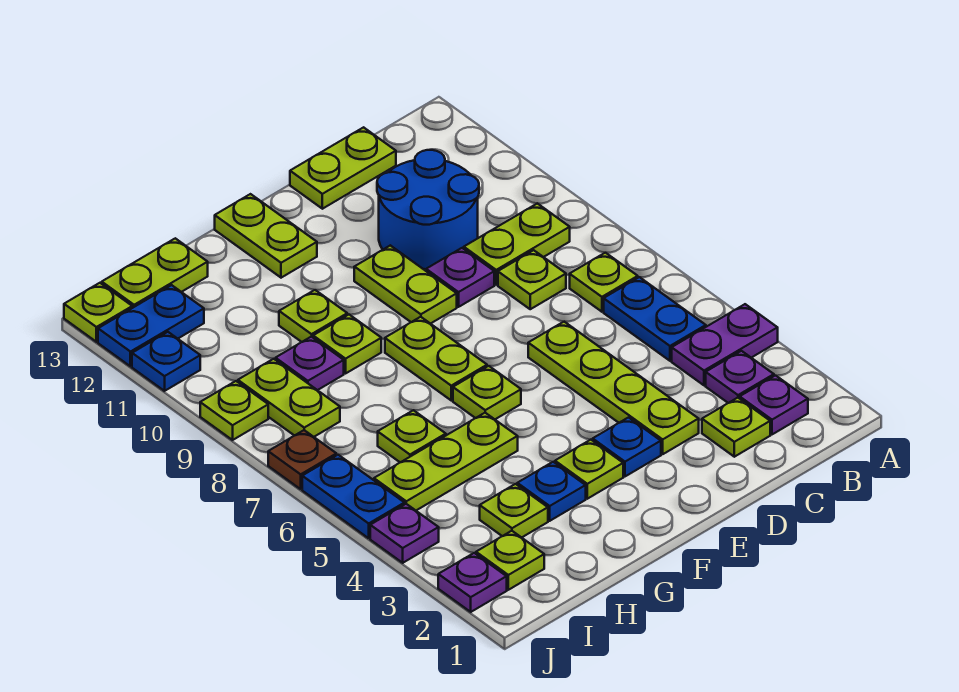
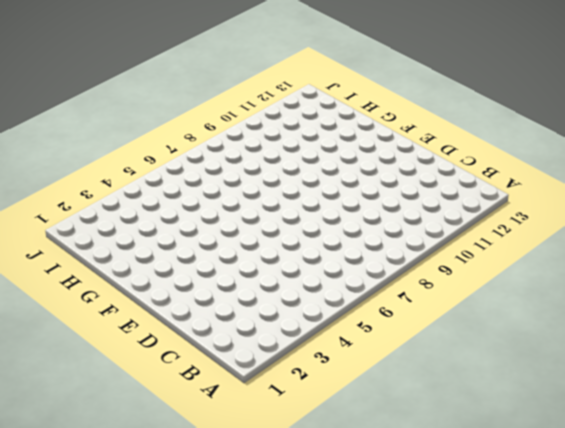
none -> purple plate A4:B4 level 1
none -> purple plate B2 level 1
none -> purple plate B3 level 1
none -> blue plate B5:B6 level 1

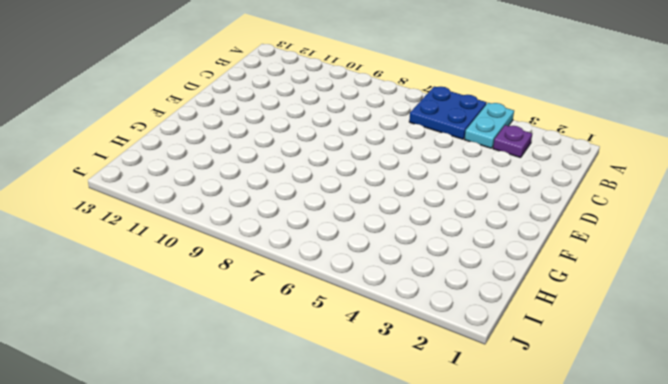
cyan plate A4:B4 level 1 -> purple plate A4:B4 level 1
blue plate A5:B6 level 1 -> blue plate B5:B6 level 1
none -> purple plate B2 level 1
none -> lime plate B7 level 1
none -> lime plate B9:C9 level 1
none -> lime plate C2 level 1

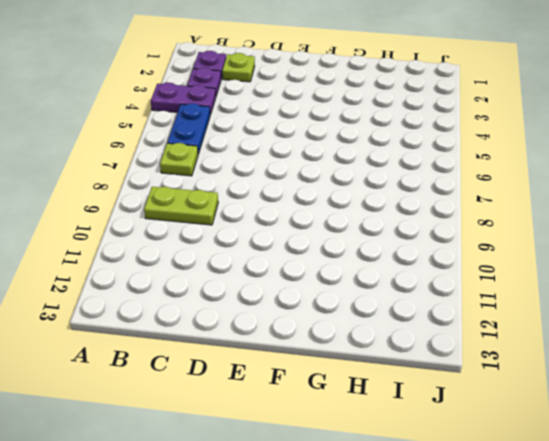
none -> lime plate C8 level 1
none -> blue round brick C10:D11 level 1
none -> lime plate C13:D13 level 1
none -> lime plate D3:D6 level 1

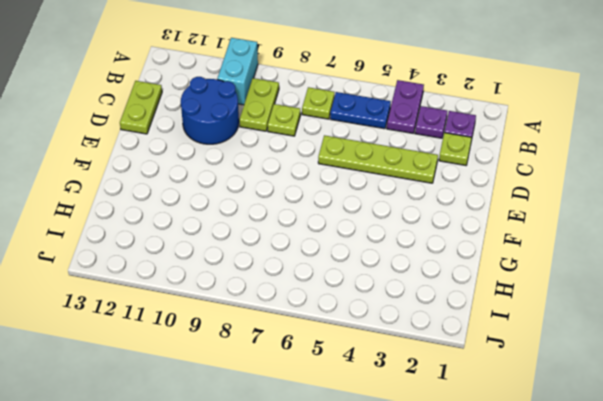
cyan brick A10:B10 level 1 -> none
none -> purple plate D9 level 1
none -> blue plate E3 level 1
none -> lime plate E9:E10 level 1
none -> lime plate F3 level 1

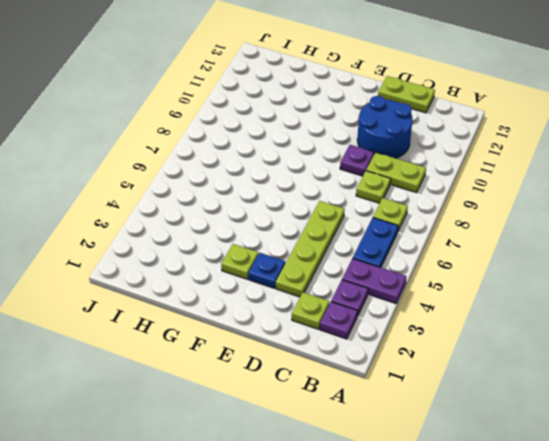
none -> lime plate E9:E10 level 1
none -> lime plate F6 level 1
none -> lime plate F7:F8 level 1
none -> lime plate F12:F13 level 1

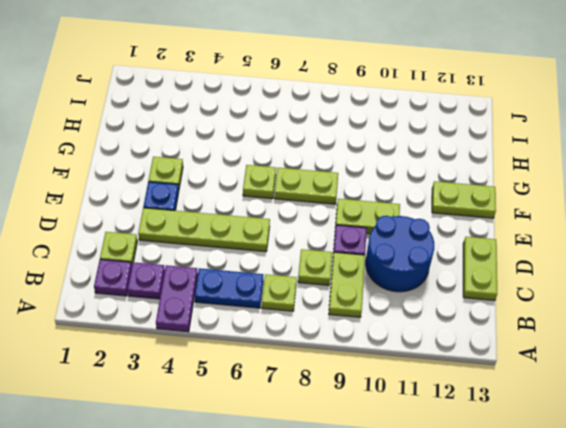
none -> blue plate G3 level 1
none -> lime plate G5:I5 level 1
none -> lime plate G9 level 1
none -> lime plate G10 level 1

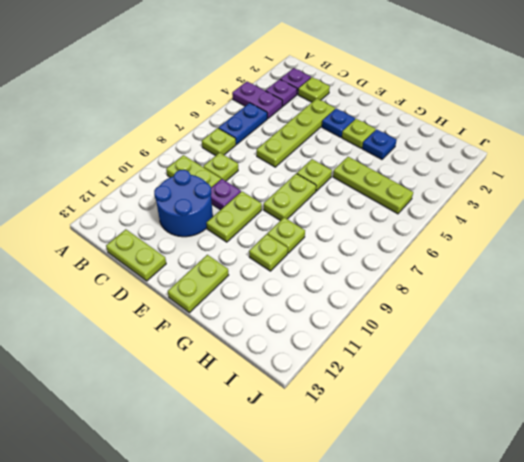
none -> lime plate H3 level 1
none -> lime plate H6 level 1
none -> purple plate H9 level 1
none -> lime plate H13:I13 level 1

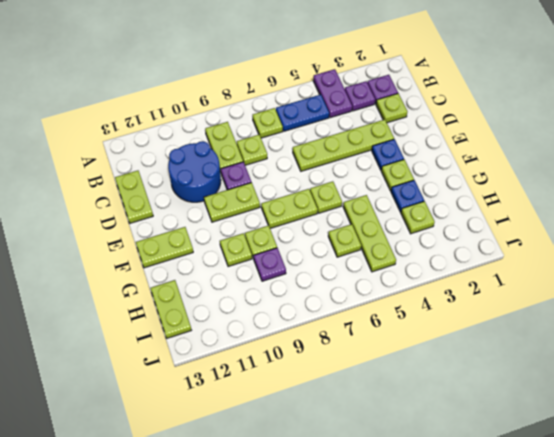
none -> lime plate I2 level 1
none -> lime plate I8:I9 level 1
none -> blue plate I12:J12 level 1
none -> purple plate J2 level 1

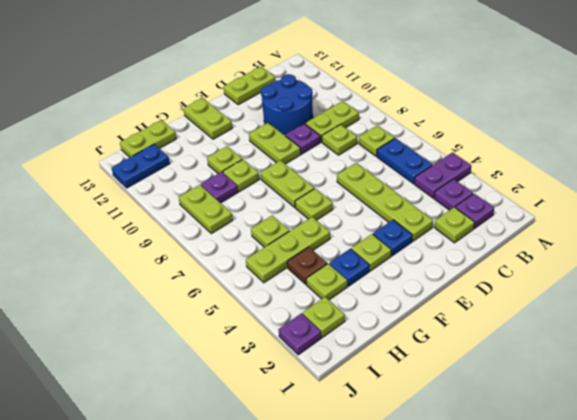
brown plate H4 level 1 -> brown plate J7 level 1
none -> purple plate J4 level 1
none -> blue plate J5:J6 level 1
none -> lime plate J9 level 1
none -> blue plate J11 level 1

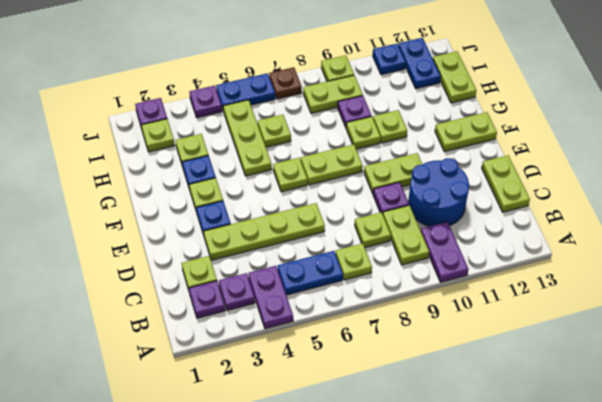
purple plate A10:B10 level 1 -> none
none -> lime plate J13 level 1

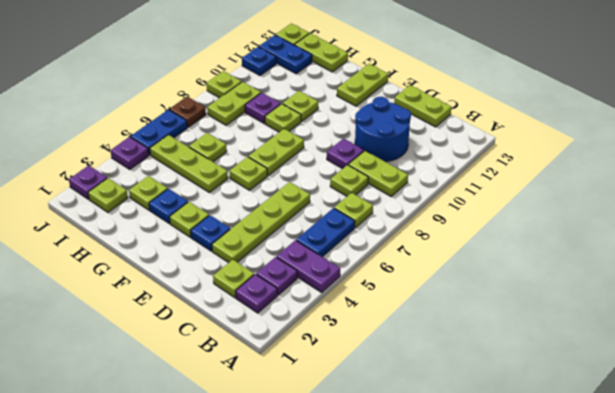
none -> lime plate E9:E10 level 1

